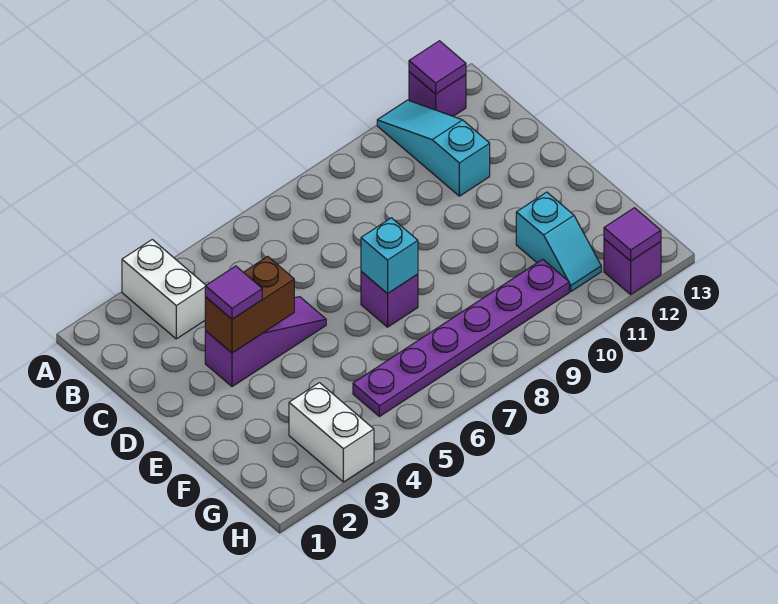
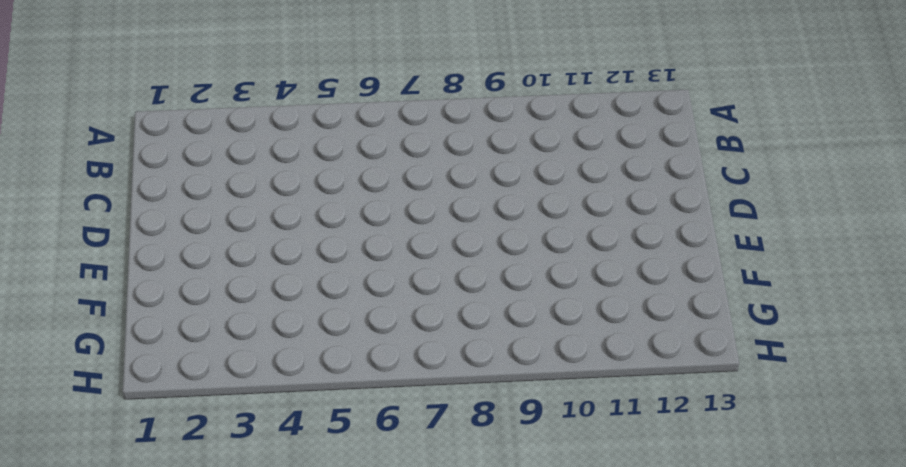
none -> white brick A3:B3 level 1
none -> cyan slope A11:C11 level 1 top C
none -> purple brick A12 level 1

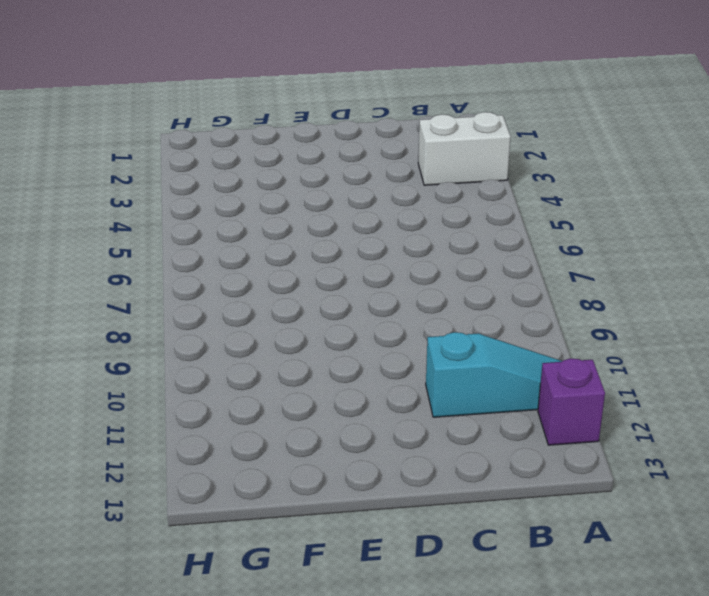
none -> purple slope D3:D5 level 1 top 3
none -> purple brick E7 level 1
none -> cyan slope F11:G11 level 1 top F

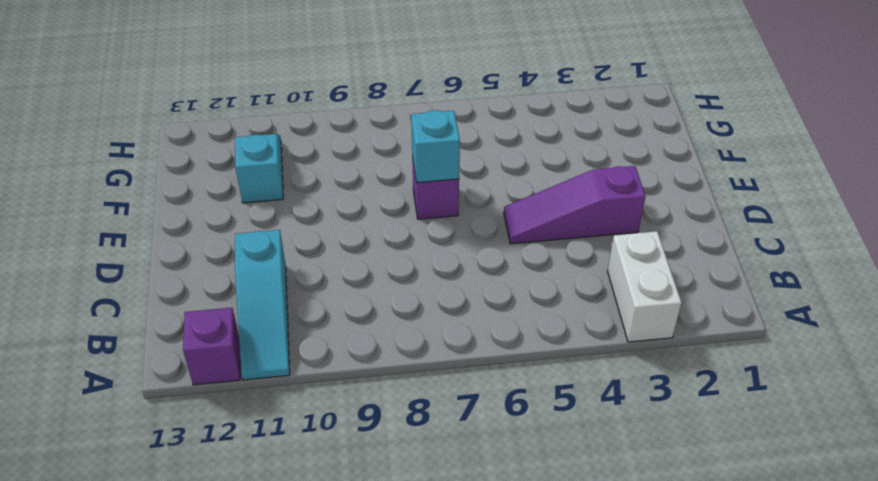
none -> white brick G3:H3 level 1
none -> purple plate G5:G10 level 1
none -> purple brick H12 level 1

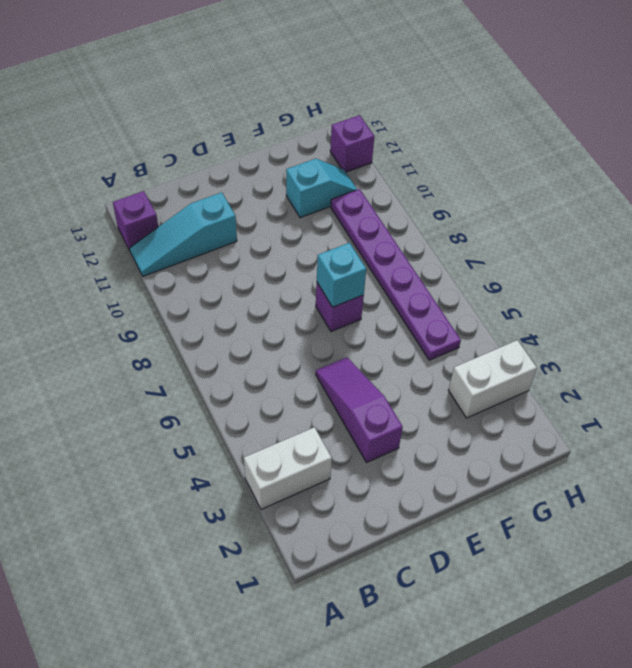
none -> purple tile A12 level 2
none -> brown brick D3:D4 level 2
none -> purple tile H12 level 2

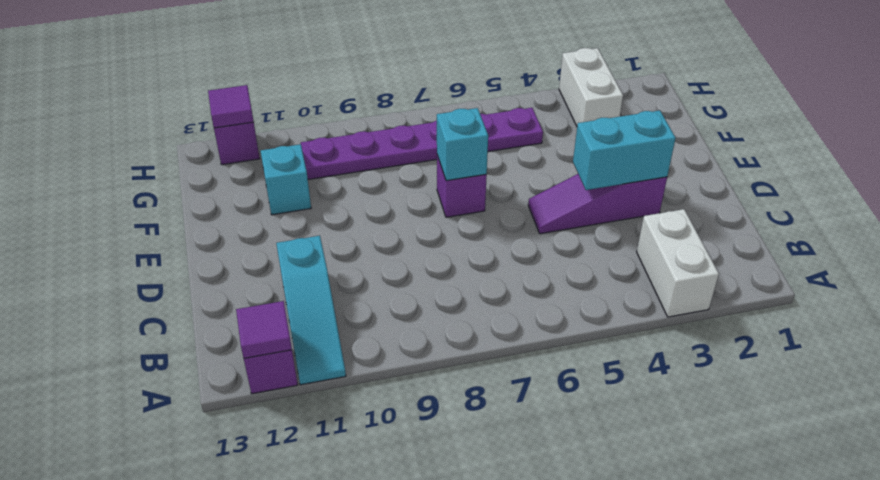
cyan brick D3:D4 level 2 -> brown brick D3:D4 level 2
none -> purple tile D3 level 3

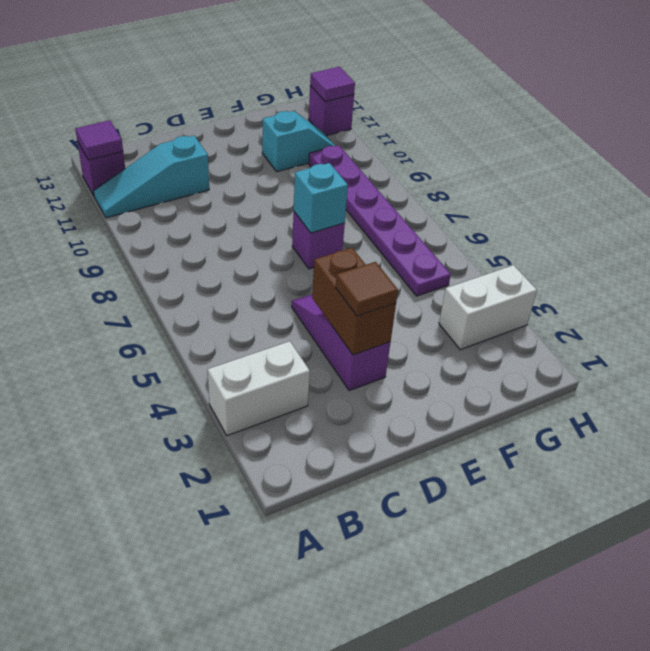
brown tile D3 level 3 -> purple tile D3 level 3

